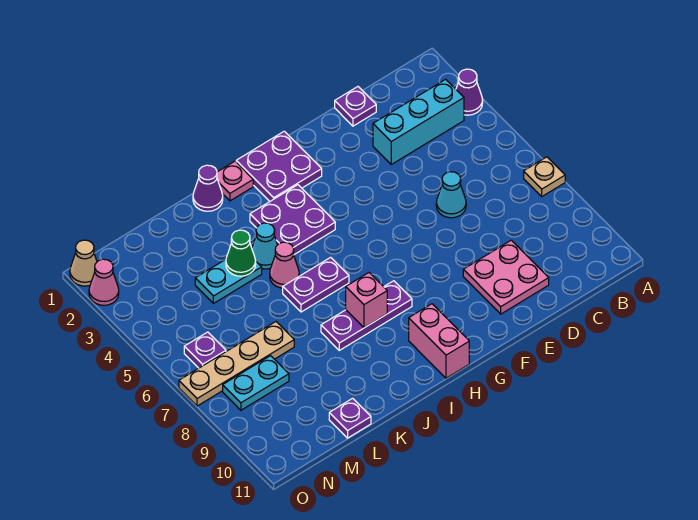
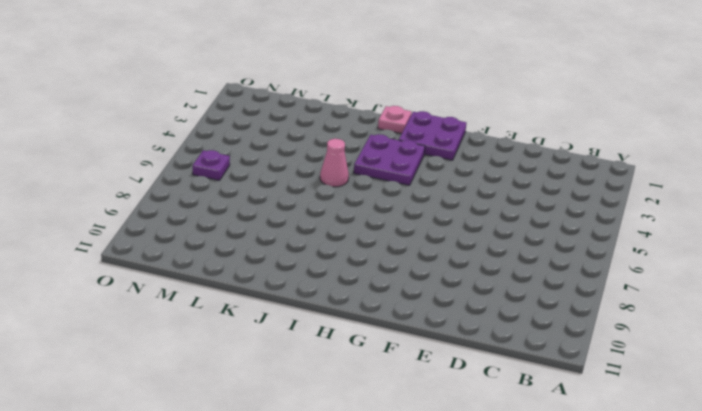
none -> purple cone A3 level 1
none -> tan plate A7 level 1
none -> cyan brick B3:D3 level 1

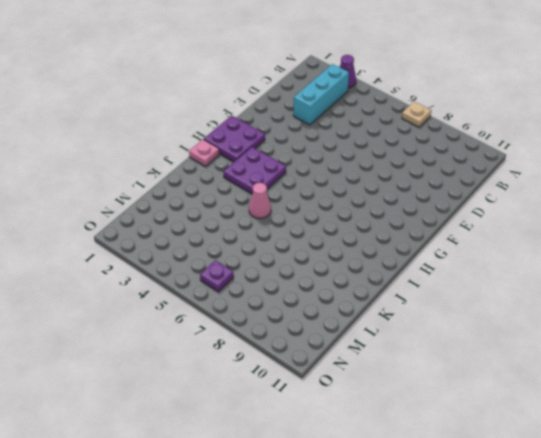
none -> purple plate D1 level 1
none -> cyan cone D6 level 1
none -> pink plate D9:E10 level 1

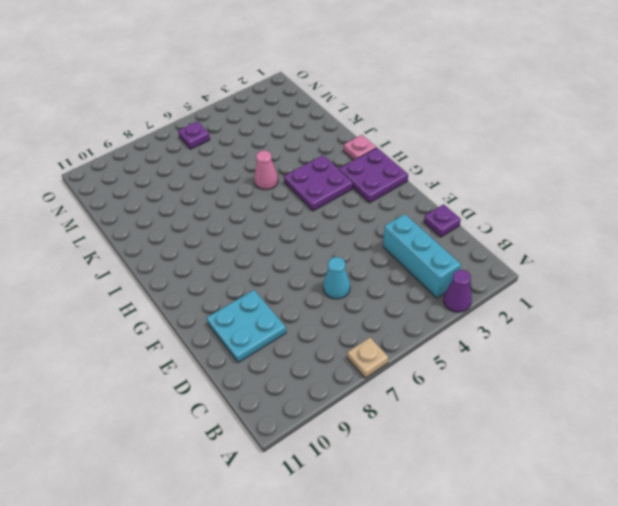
cyan plate D9:E10 level 1 -> pink plate D9:E10 level 1
none -> purple plate H8:J8 level 1
none -> pink brick H10:H11 level 1
none -> purple plate I6:J6 level 1

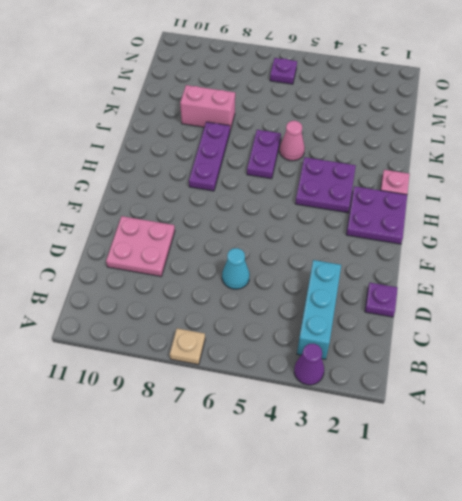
pink brick K8:K9 level 1 -> pink brick H10:H11 level 1
none -> purple cone J1 level 1
none -> cyan cone J4 level 1
none -> cyan plate K4:L4 level 1

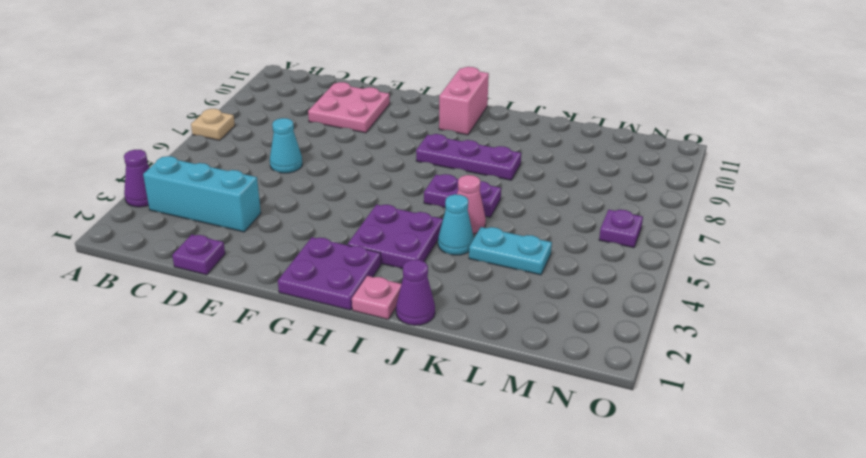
none -> tan plate L7:O7 level 1
none -> purple plate L11 level 1
none -> cyan plate M8:N8 level 1

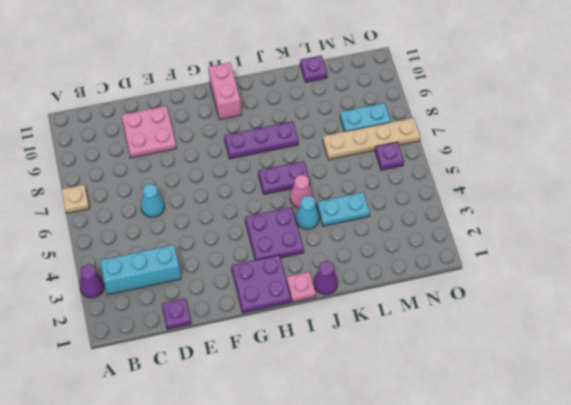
none -> tan cone O1 level 1
none -> pink cone O2 level 1
none -> pink brick I8 level 2

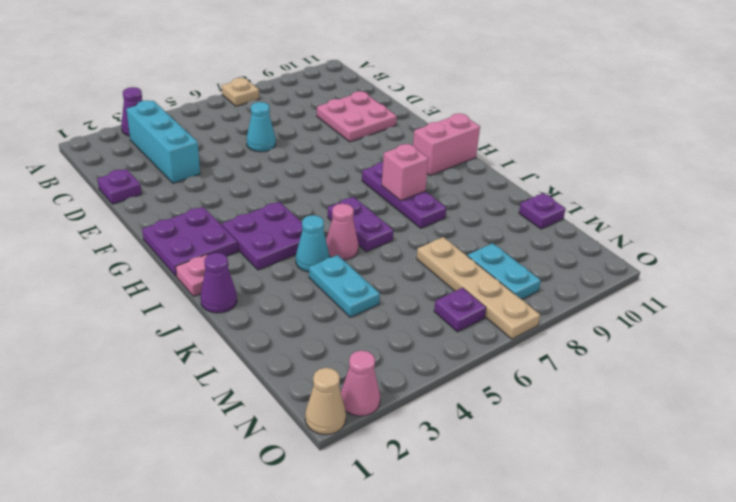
none -> green cone K4 level 2

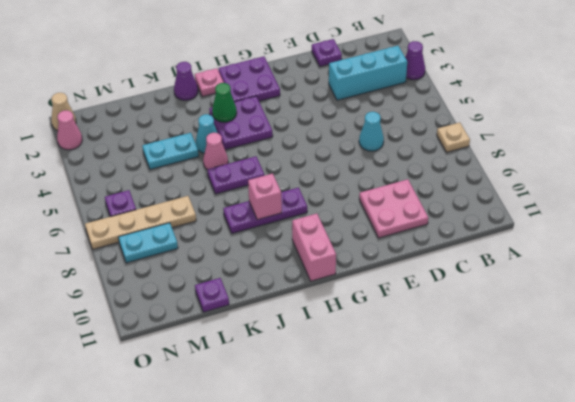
green cone I3 level 2 -> green cone K4 level 2

